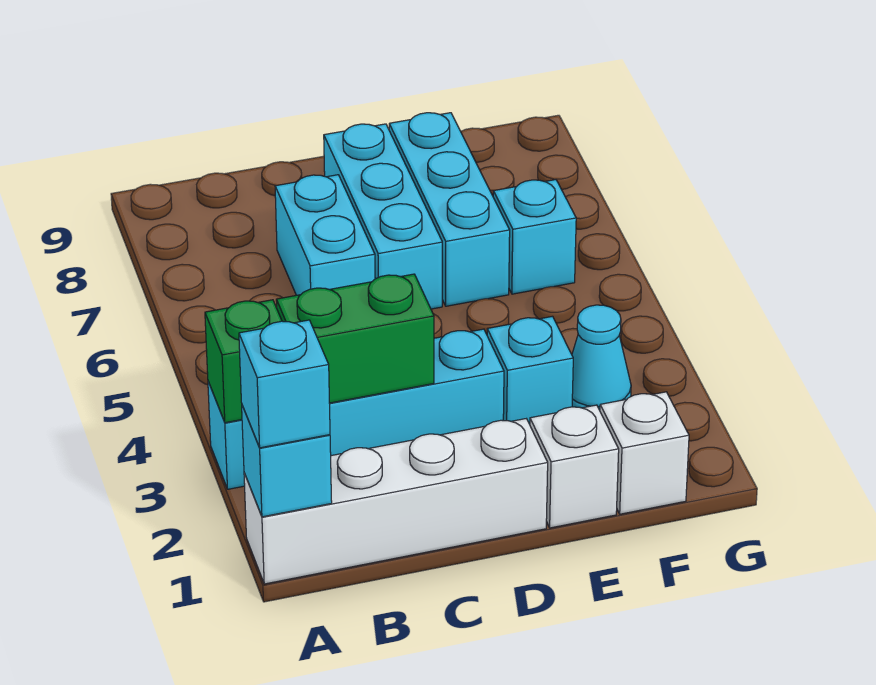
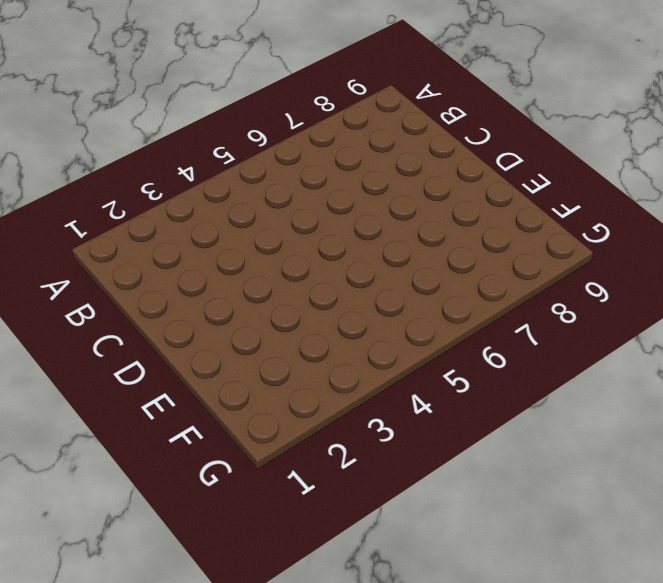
none -> white brick A1:D1 level 1
none -> cyan brick A3:D3 level 1
none -> cyan brick C6:C7 level 1

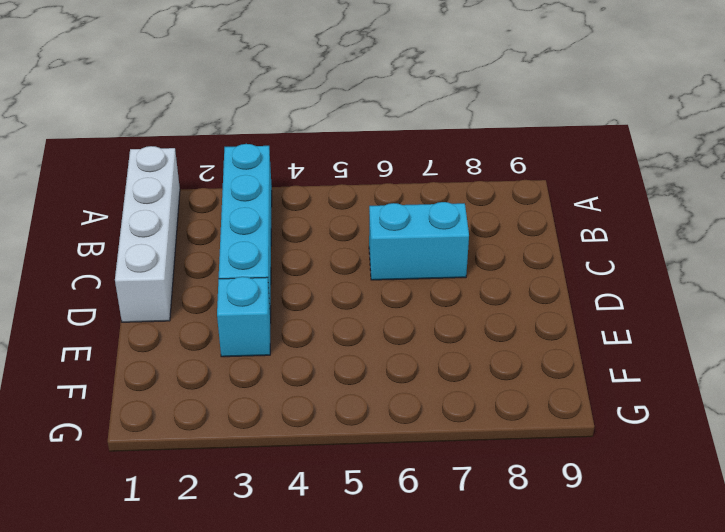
none -> cyan brick D6:D8 level 1
none -> white brick E1 level 1
none -> cyan brick E6:E8 level 1

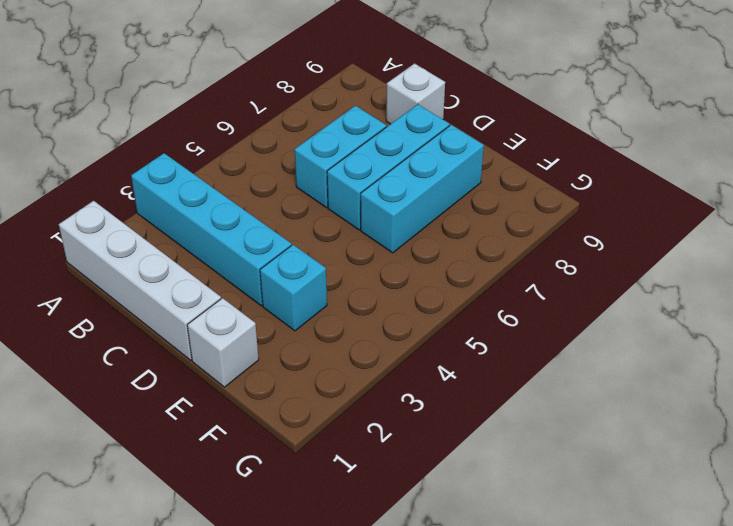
white brick C9 level 1 -> white brick F1 level 1
none -> cyan cone F3 level 1
none -> cyan brick F6 level 1
none -> cyan brick A1 level 2

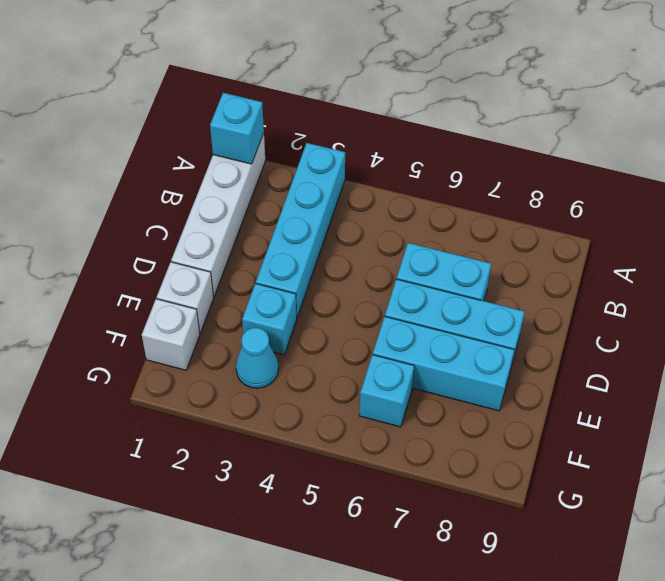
none -> green brick A3 level 2
none -> green brick B3:C3 level 2
none -> cyan brick A1 level 3

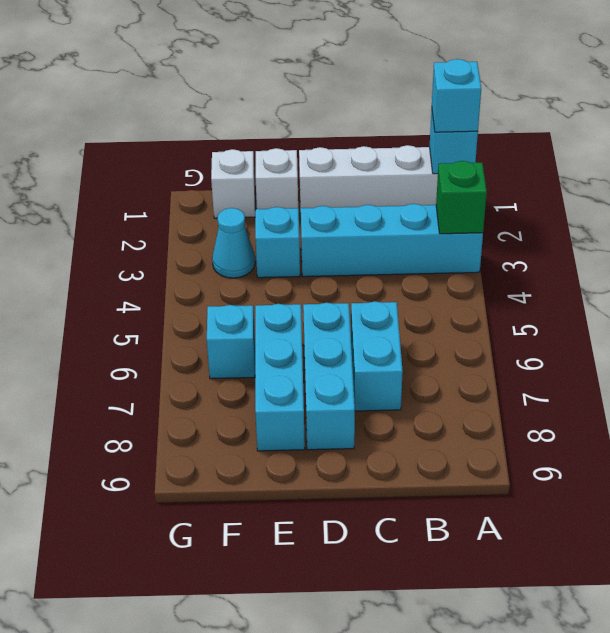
none -> green brick B3:C3 level 2

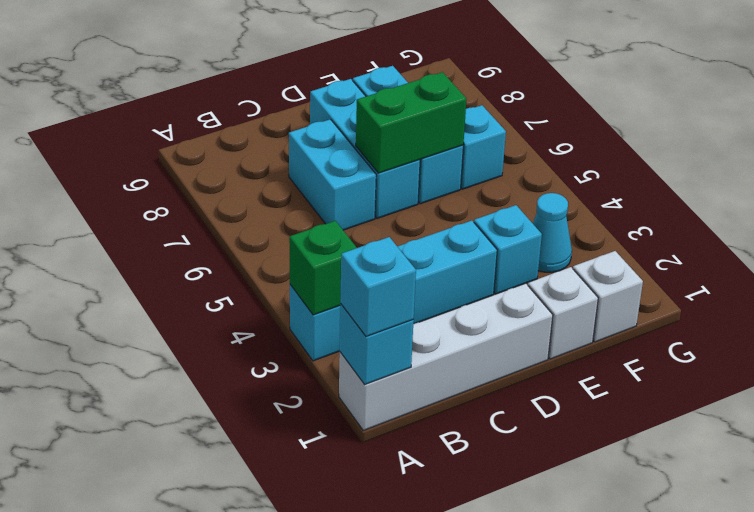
green brick D6:E6 level 2 -> green brick B3:C3 level 2

